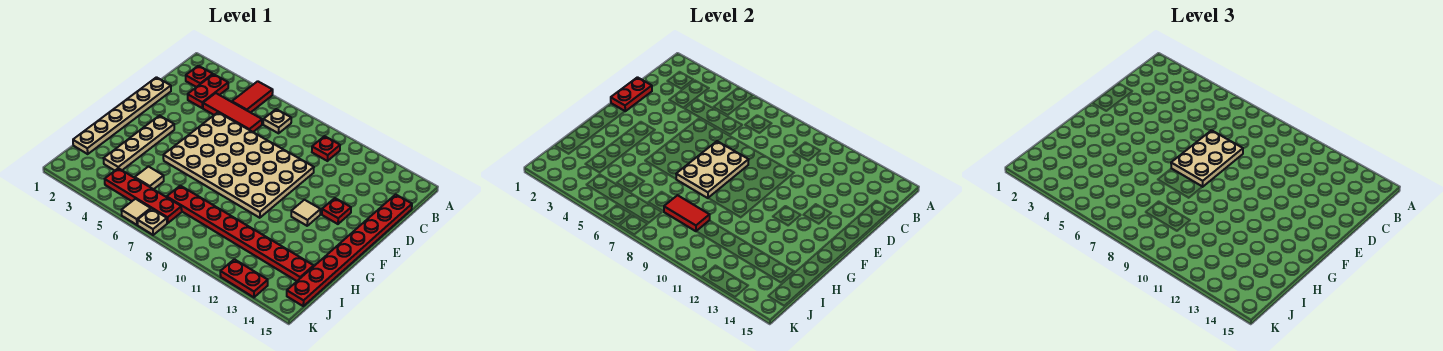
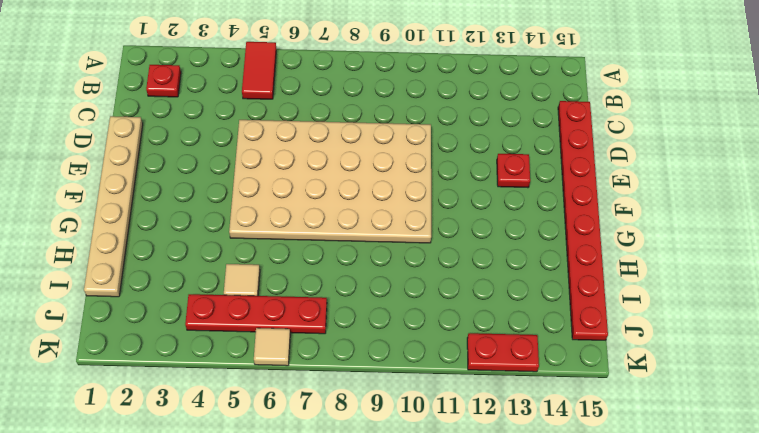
none -> red plate B3:C3 level 1
none -> tan plate B7 level 1
none -> red plate B10 level 1

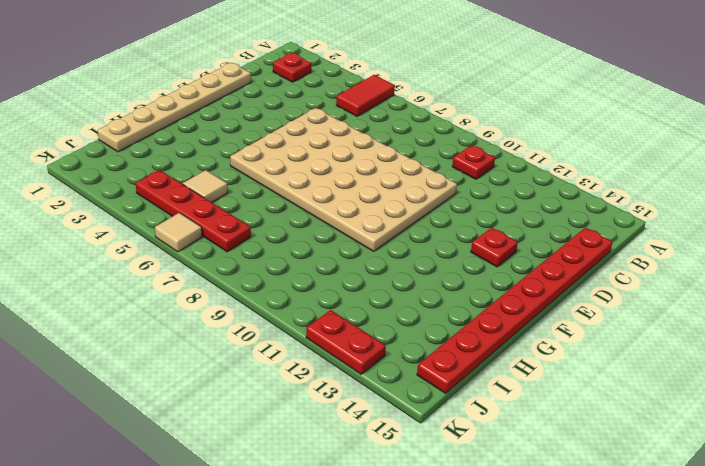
none -> red plate B3:C3 level 1
none -> tan plate B7 level 1
none -> red tile C4:C6 level 1

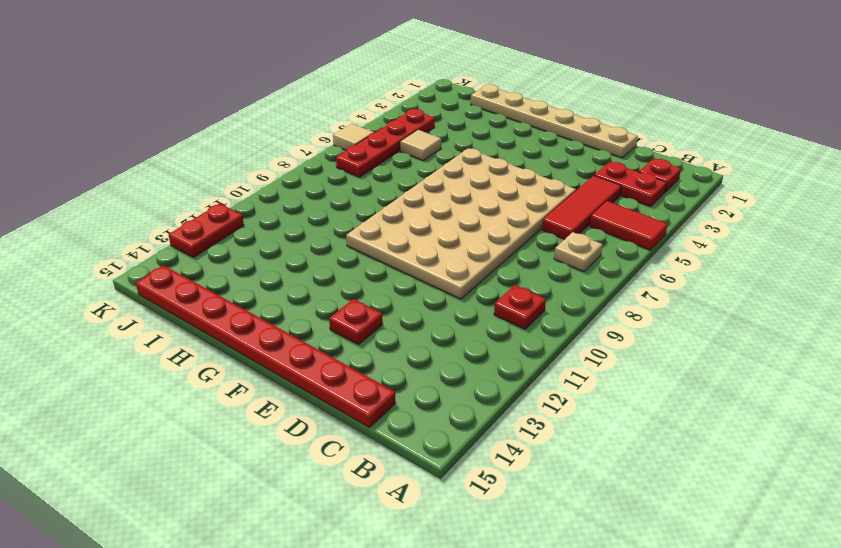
none -> tan plate F3:I3 level 1
none -> tan tile F12 level 1
none -> red plate I7:I14 level 1

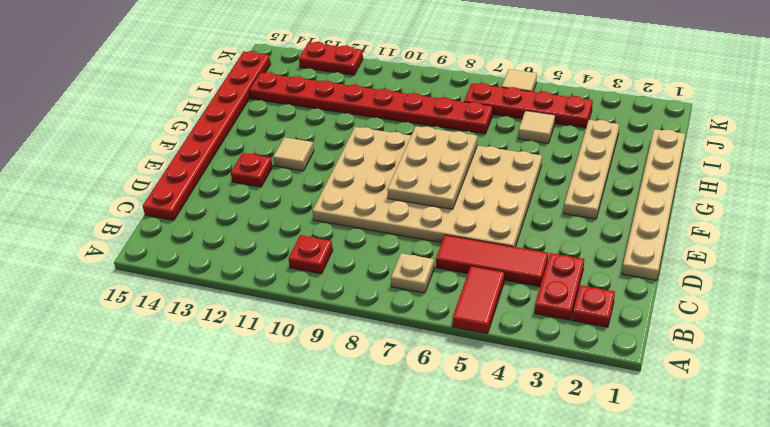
none -> tan plate K7 level 1
none -> red plate D1:E1 level 2
none -> red tile I8:I9 level 2

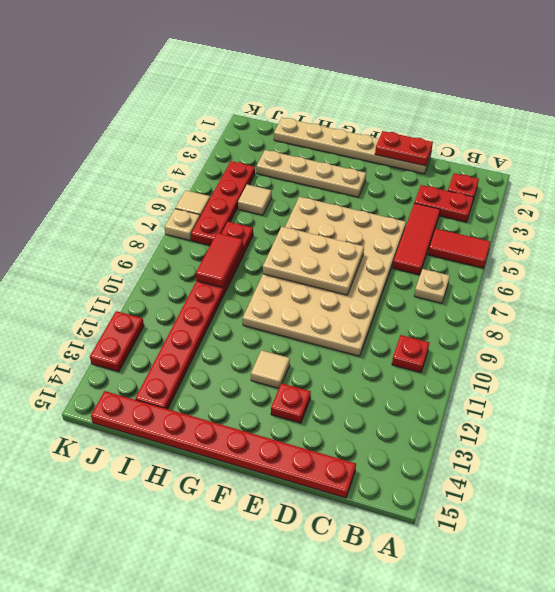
none -> tan plate D7:F8 level 3

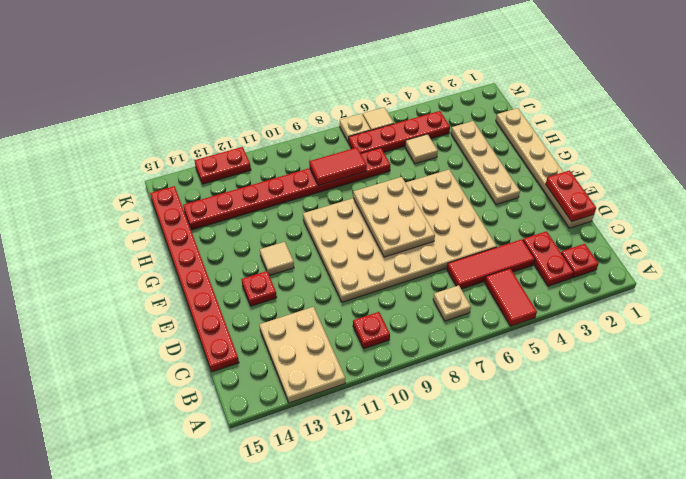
tan plate A12:C13 level 1 -> tan plate D7:F8 level 3

